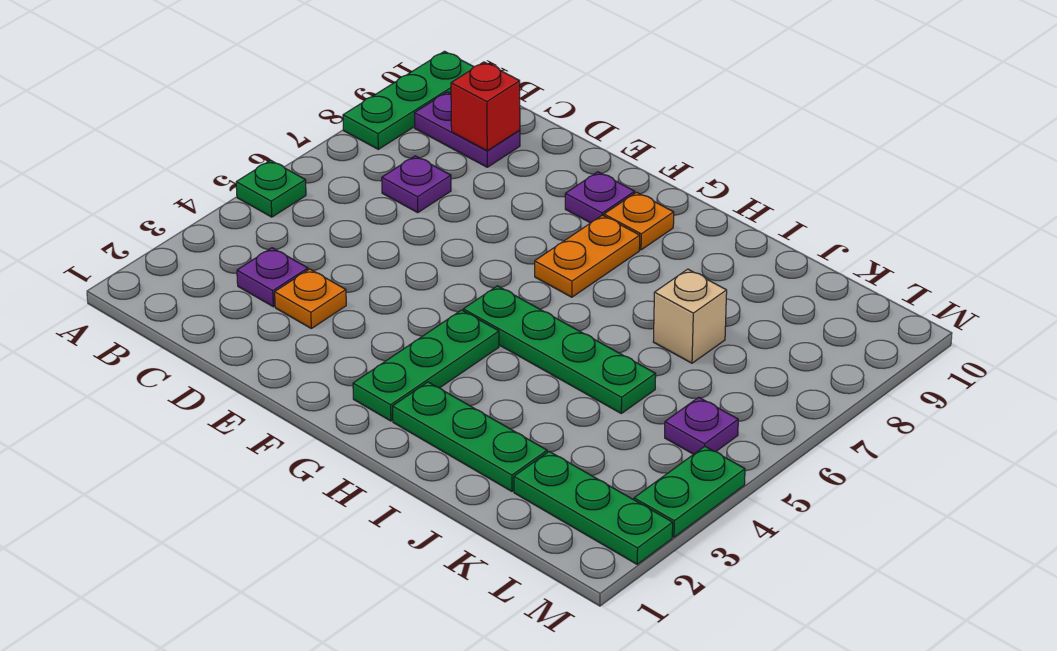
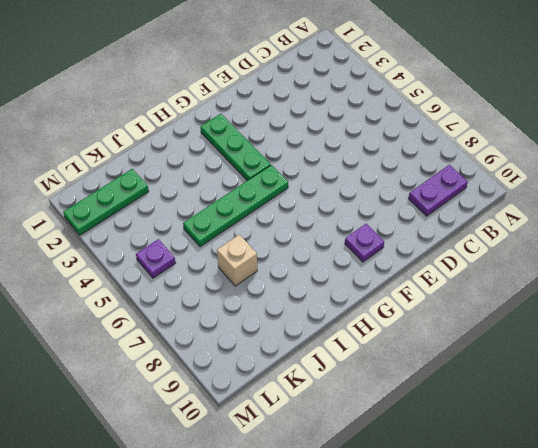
none -> green plate A5 level 1
none -> green plate A8:A10 level 1
none -> purple plate C3 level 1

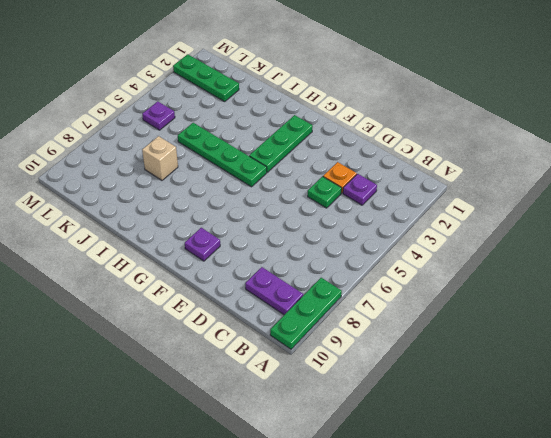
green plate D4 level 1 -> green plate A5 level 1
none -> purple plate C7 level 1
none -> orange plate G7:G8 level 1
none -> orange plate G9 level 1

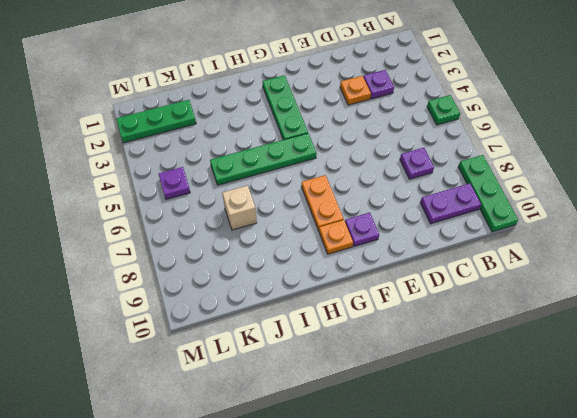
none -> green plate H2:J2 level 1
none -> green plate M3:M4 level 1
none -> red brick C9 level 2

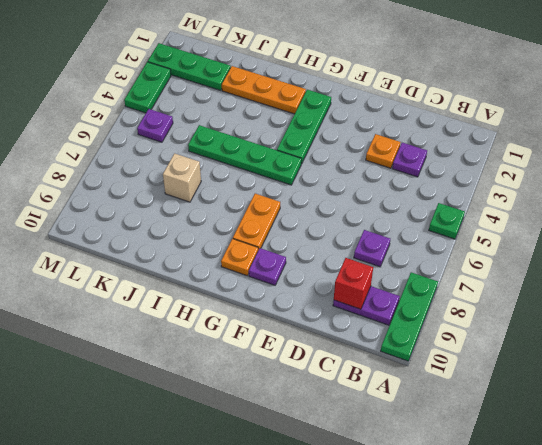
orange plate H2:J2 level 1 -> green plate H2:J2 level 1

